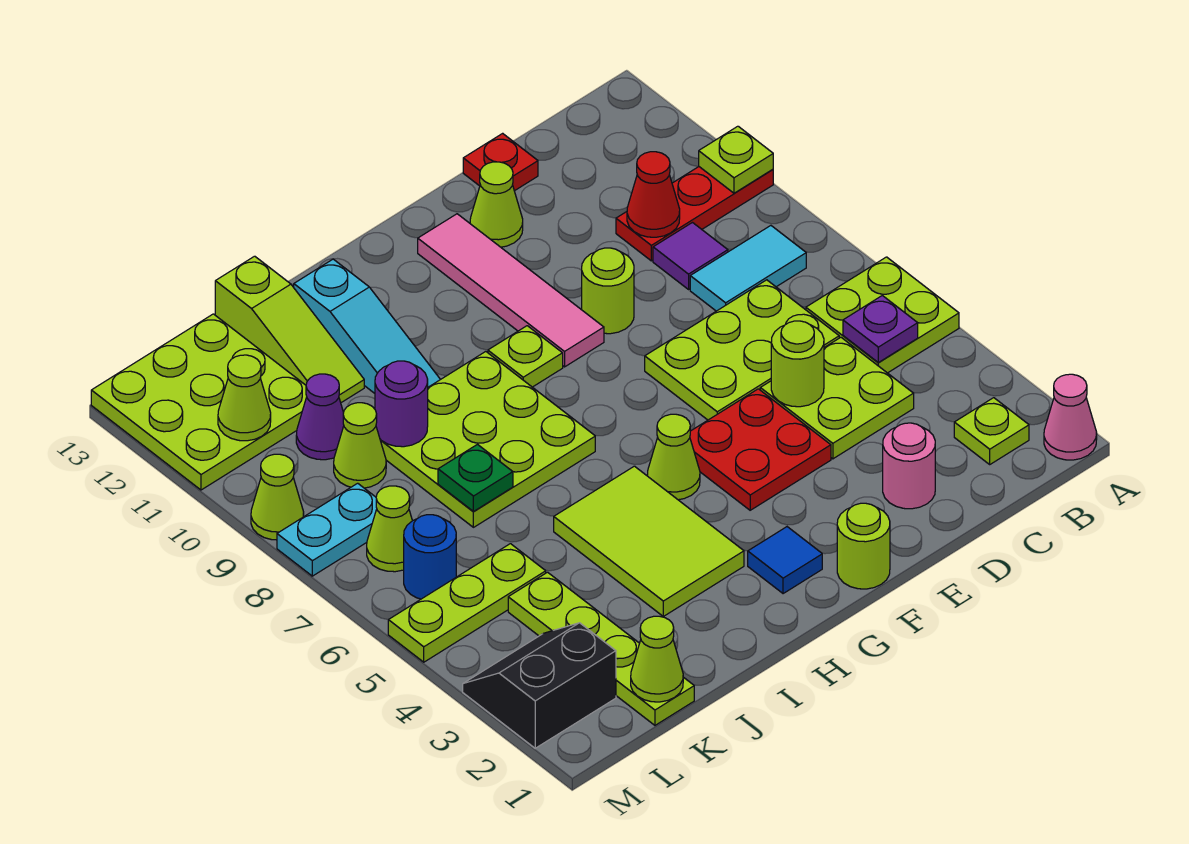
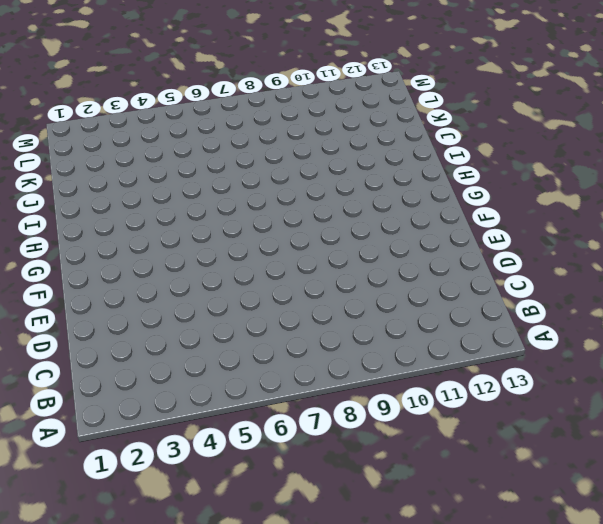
none -> pink cone A1 level 1
none -> lime plate A5:B6 level 1
none -> red plate A10:C10 level 1
none -> lime plate B2 level 1

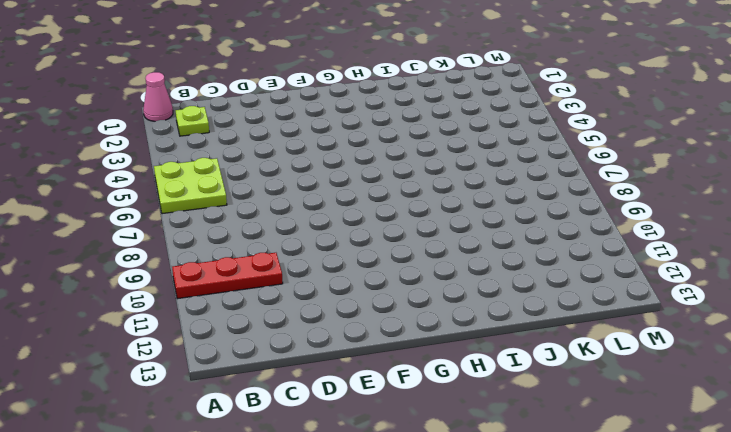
none -> cyan tile B8:C8 level 1
none -> lime plate C4:D5 level 1
none -> lime plate C6:E7 level 1
none -> purple tile C9 level 1

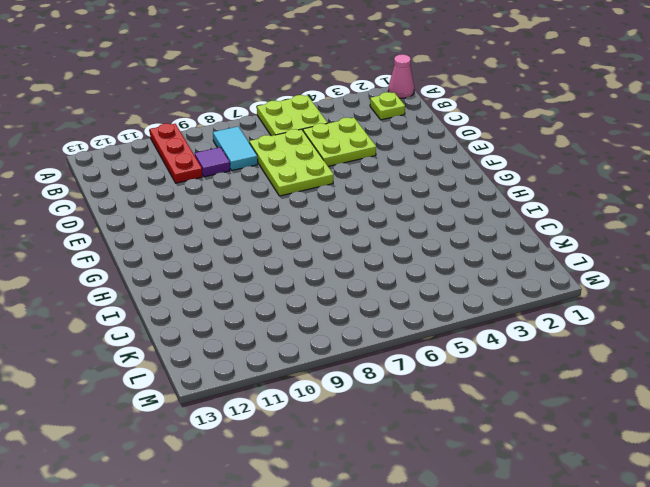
none -> pink round brick D2 level 1
none -> red plate D13 level 1
none -> red plate E4:F5 level 1
none -> lime round brick E9 level 1

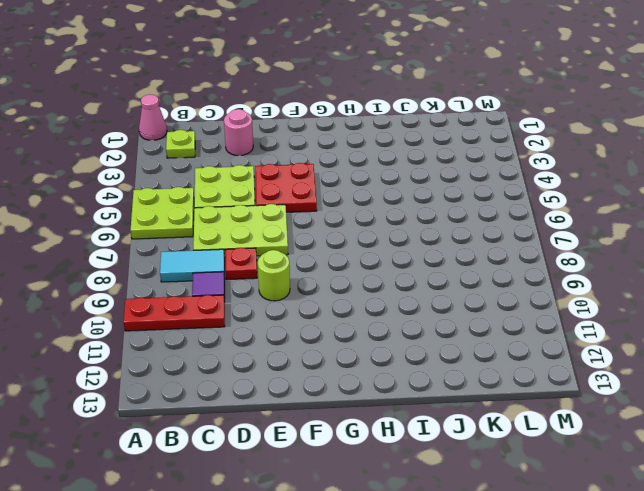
red plate D8 level 1 -> red plate D13 level 1
none -> lime cone E12 level 1
none -> lime round brick F1 level 1
none -> pink tile F9:F12 level 1
none -> blue tile G2 level 1

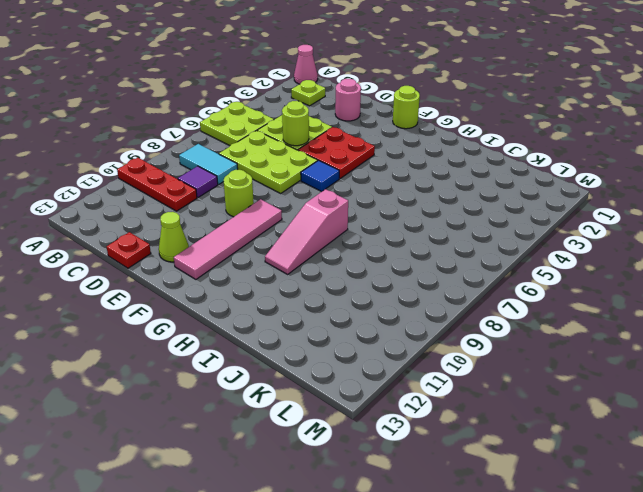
blue tile F6 level 1 -> blue tile G2 level 1
pink slope H8:H10 level 1 top 8 -> lime plate H7:J9 level 1
none -> lime cone G5 level 1
none -> lime plate G9 level 1
none -> lime tile H3:I5 level 1
none -> cyan slope I10:I12 level 1 top 12

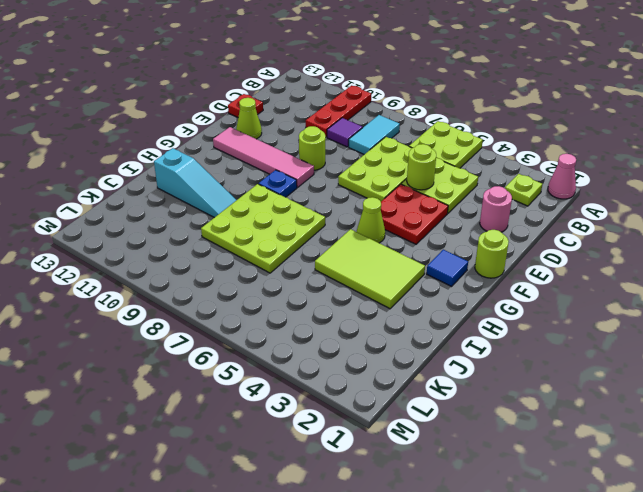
blue plate G9 level 1 -> lime plate G9 level 1
none -> lime slope J11:J13 level 1 top 13
none -> lime plate K1:K4 level 1
none -> lime plate K5:M5 level 1
none -> lime cone K9 level 1

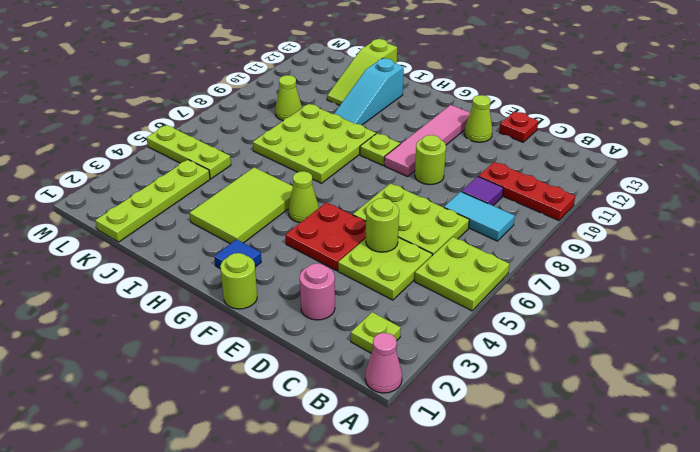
none -> purple cone K10 level 1
none -> lime plate K11:M13 level 1
none -> black slope L2:M3 level 1 top 2
none -> blue round brick L6 level 1

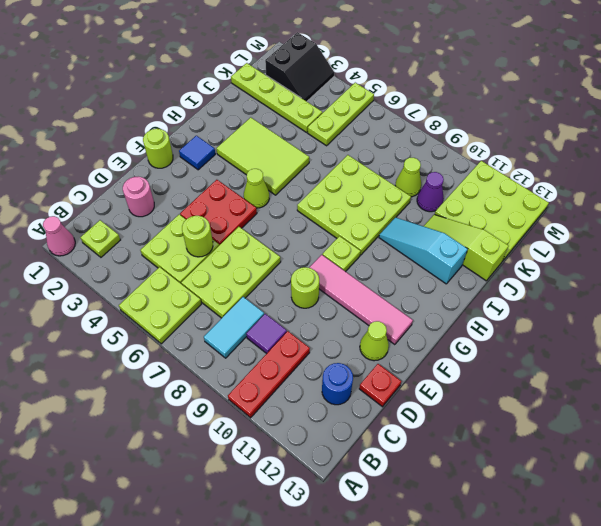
blue round brick C12 level 1 -> blue round brick L6 level 1
none -> lime cone L7 level 1
none -> cyan plate L8:M8 level 1
none -> lime cone M9 level 1
none -> lime plate A10 level 2

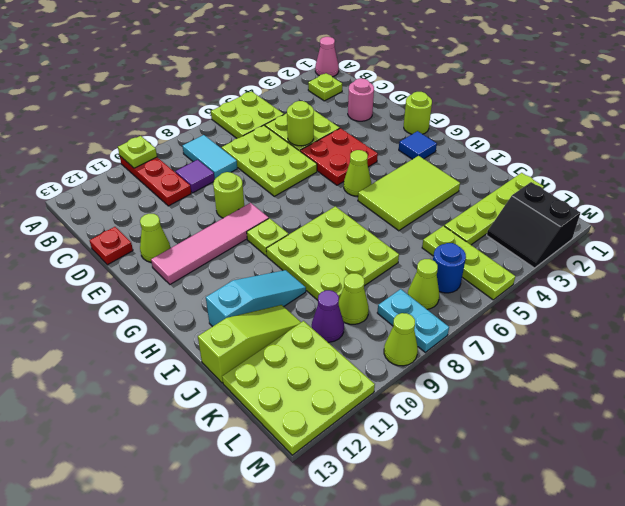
none -> purple plate B5 level 2
none -> red cone C10 level 2
none -> green plate J7 level 2
none -> purple round brick J9 level 2

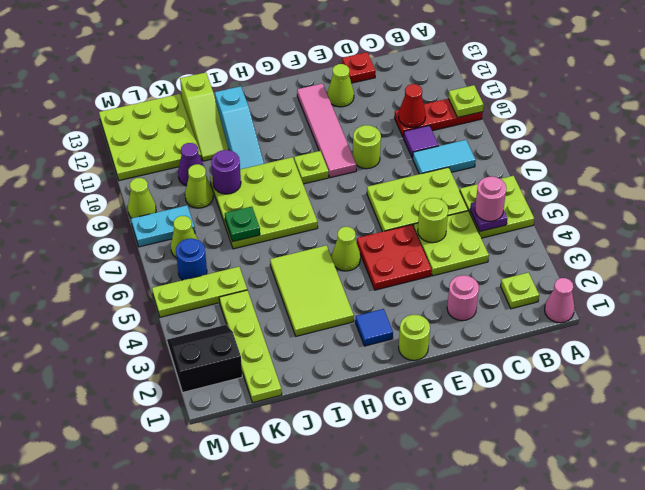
pink round brick B5 level 3 -> none
none -> lime cone K1 level 2
none -> lime cone L11 level 2

